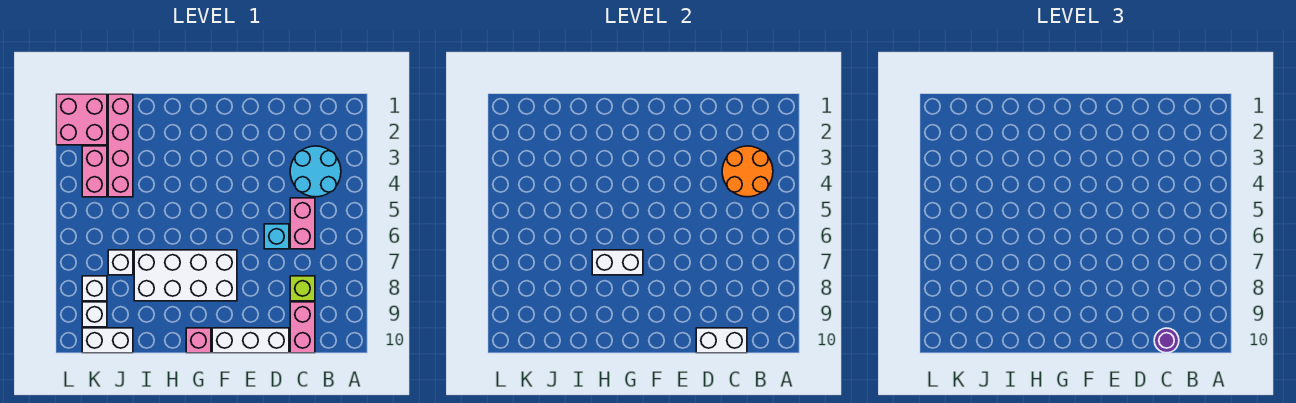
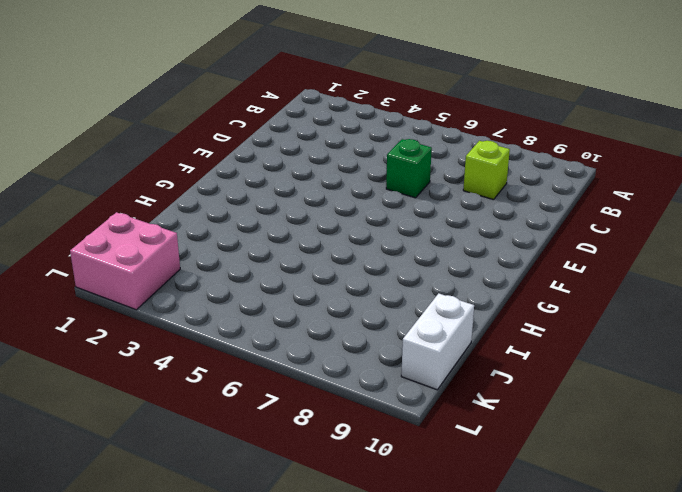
green brick D6 level 1 -> cyan brick D6 level 1
none -> cyan round brick B3:C4 level 1
none -> pink brick C5:C6 level 1
none -> pink brick C9:C10 level 1

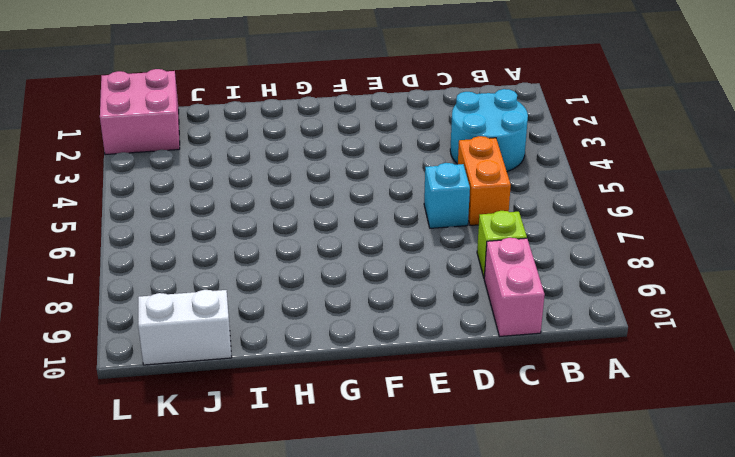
orange brick C5:C6 level 1 -> pink brick C5:C6 level 1
none -> white brick D10:F10 level 1
none -> white brick F7:I8 level 1
none -> pink brick G10 level 1

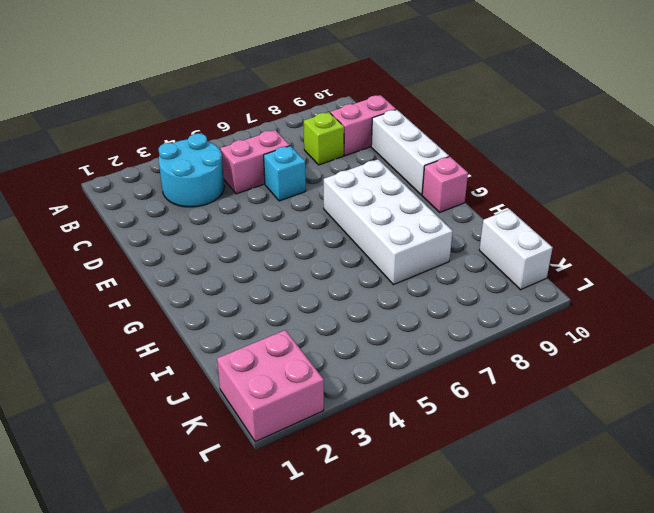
none -> pink brick J1:J4 level 1
none -> white brick J7 level 1
none -> pink brick K3:K4 level 1

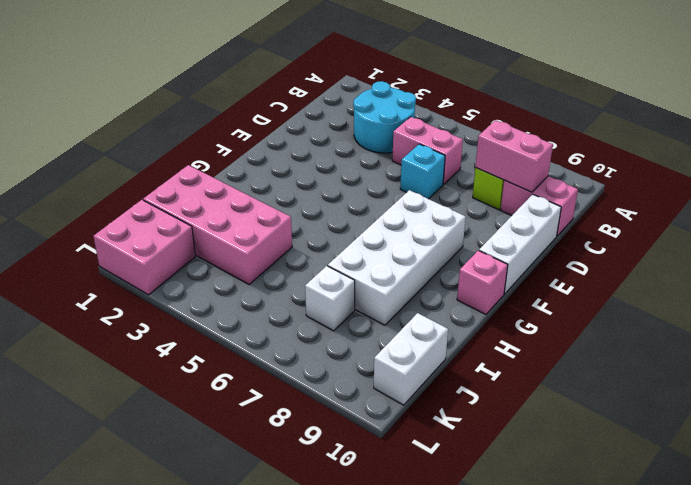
pink brick C8:C9 level 2 -> pink brick K3:K4 level 1
pink brick I1:J4 level 1 -> pink brick J1:J4 level 1
none -> white brick K8 level 1
none -> white brick K9 level 1
none -> orange round brick B3:C4 level 2

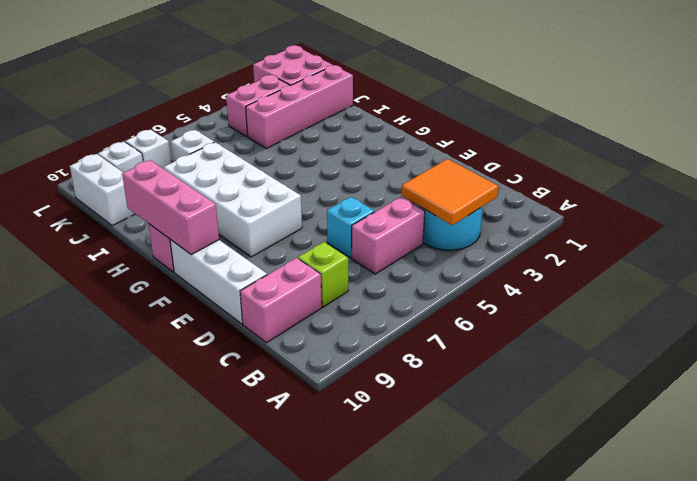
orange tile B3:C4 level 2 -> orange round brick B3:C4 level 2
pink brick F10:H10 level 2 -> none
none -> white brick C10:D10 level 2
none -> white brick G7:H7 level 2
none -> purple round brick C10 level 3

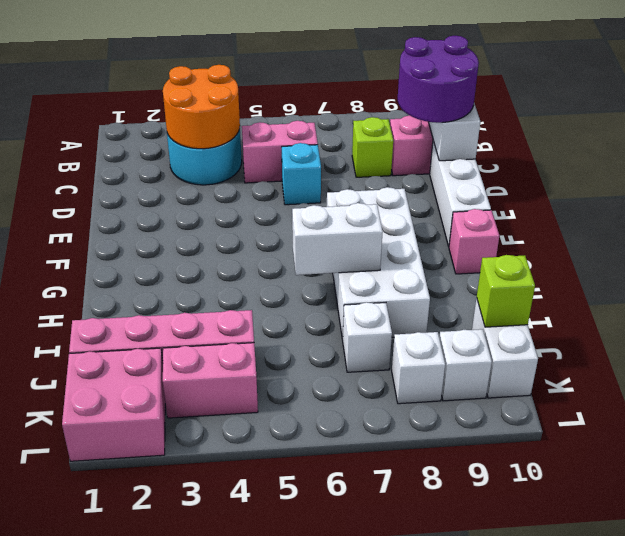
purple round brick C9:D10 level 3 -> purple round brick C10 level 3
white brick H6:H7 level 2 -> white brick G7:H7 level 2
lime brick J10 level 2 -> none

